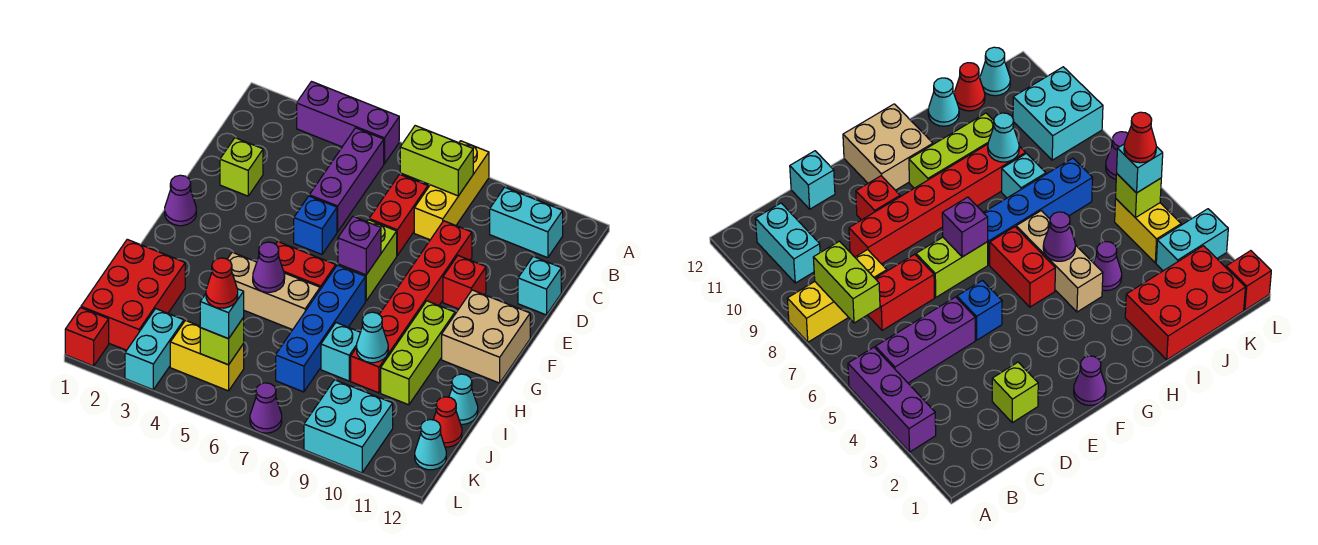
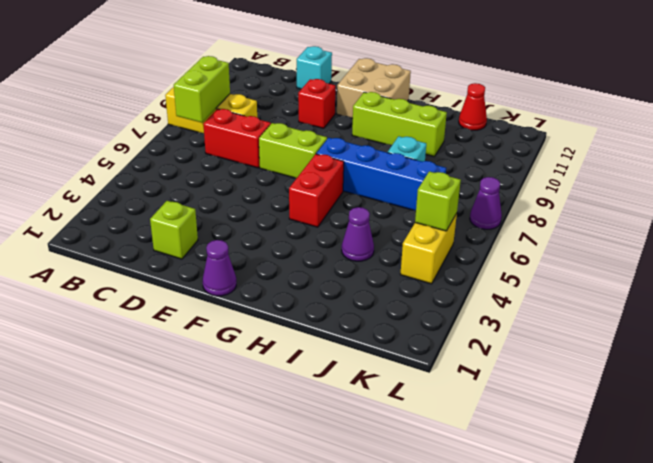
none -> purple brick A3:A5 level 1
none -> purple brick B5:D5 level 1
none -> cyan brick B10:B11 level 1
none -> red brick D9:I9 level 1

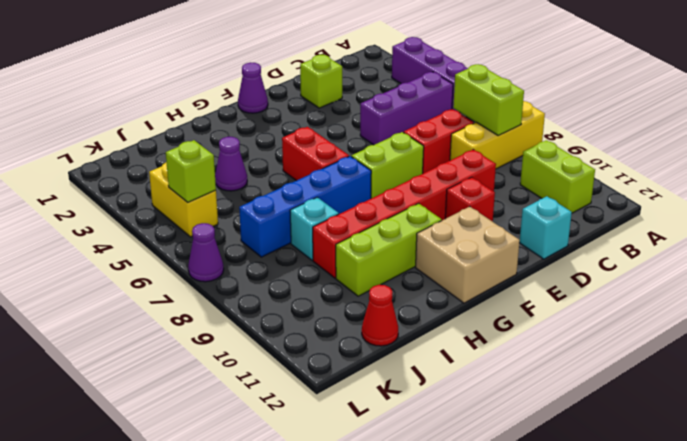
lime brick B10:B11 level 1 -> cyan brick B10:B11 level 1
none -> blue brick E5 level 1
none -> tan brick H4:H6 level 1
none -> red brick I1:K2 level 1
none -> cyan cone I12 level 1

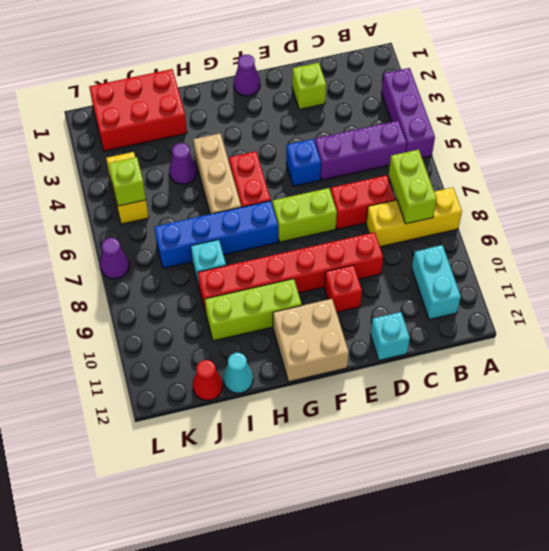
none -> cyan brick K3:L3 level 1
none -> cyan brick K9:L10 level 1
none -> cyan cone K12 level 1
none -> red brick L1 level 1

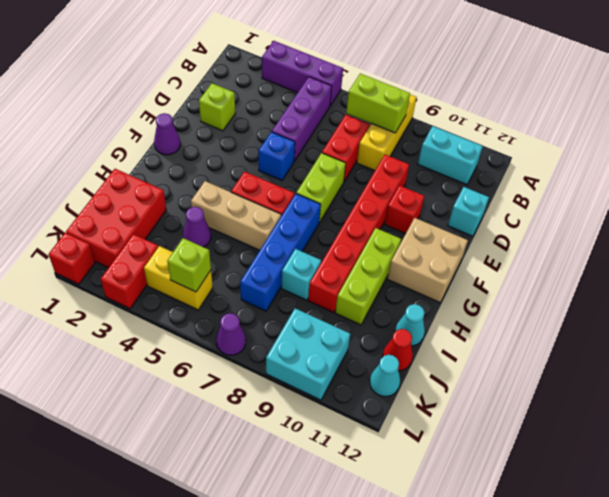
red brick K3:L3 level 1 -> cyan brick K3:L3 level 1
none -> purple brick F7 level 2
none -> purple cone H5 level 2
none -> cyan cone I9 level 2
none -> cyan brick K5 level 3

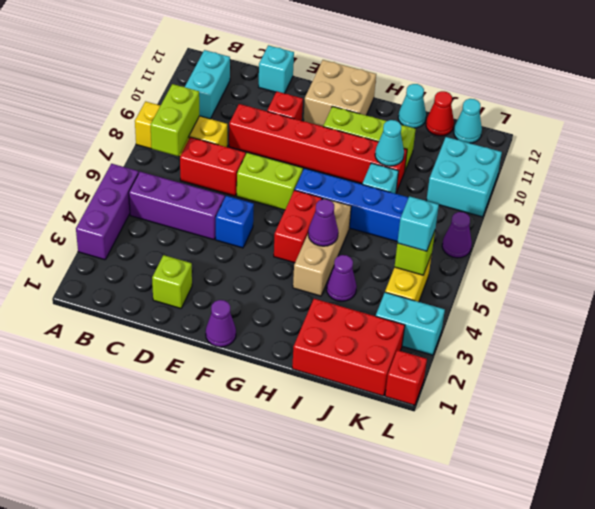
none -> purple brick F7 level 2
none -> red cone K5 level 4

